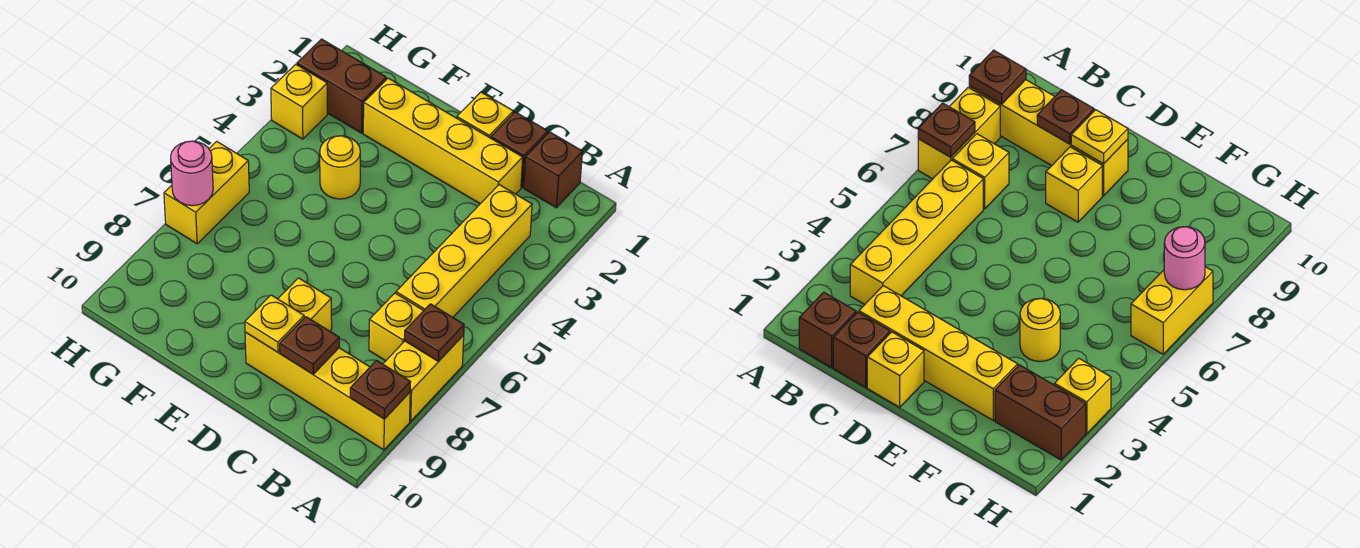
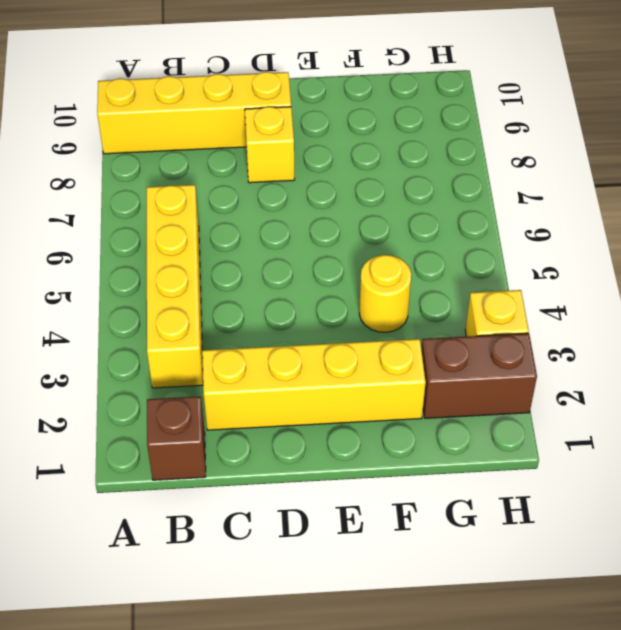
none -> yellow brick A7:A8 level 1
none -> yellow brick B7 level 1
none -> brown brick C1 level 1

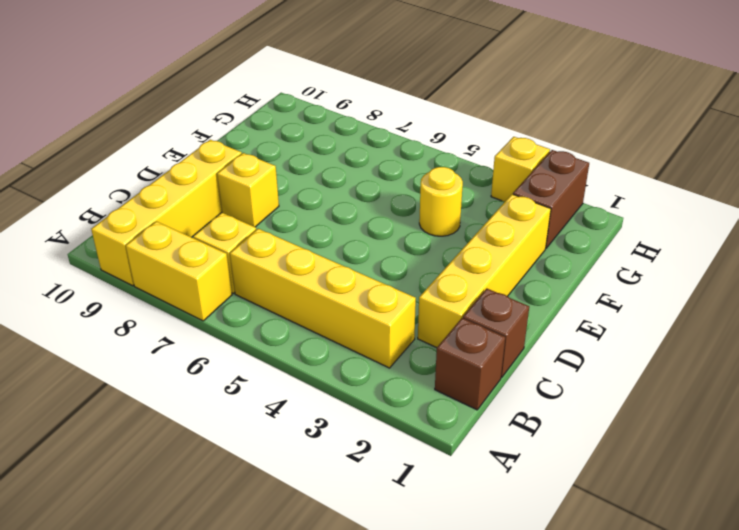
none -> yellow brick D1 level 1
none -> yellow brick H6:H7 level 1
none -> brown plate A7 level 2

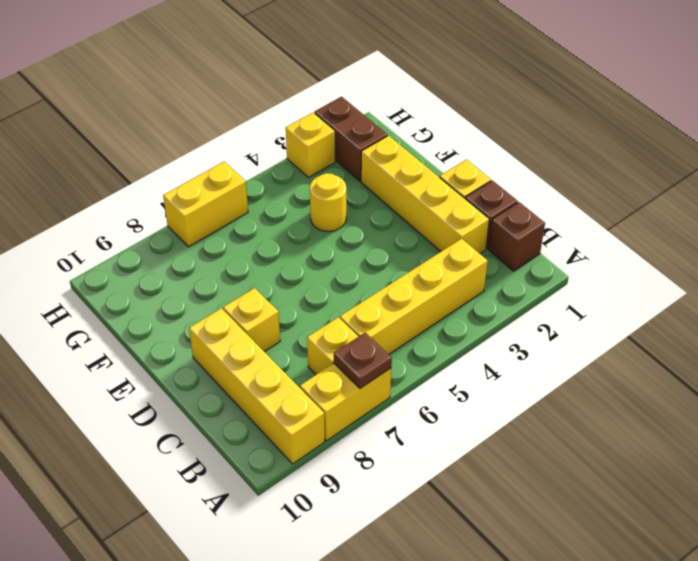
none -> brown plate A9 level 2
none -> brown plate C9 level 2
none -> yellow plate D9 level 2

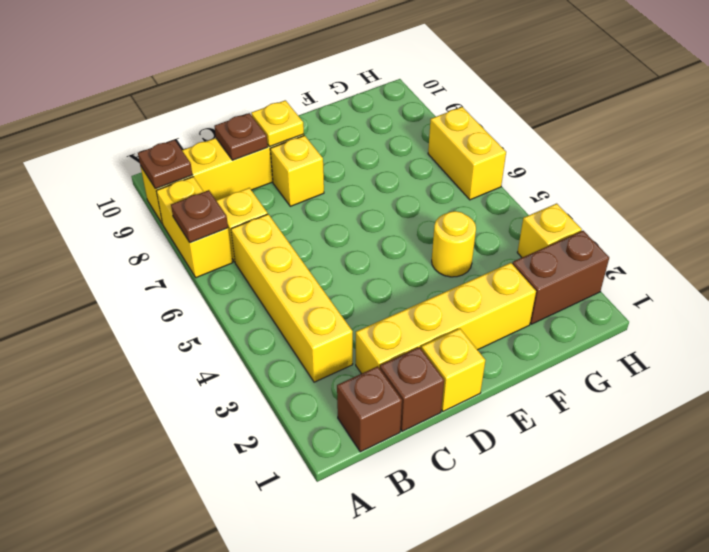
none -> pink round brick H7 level 2

